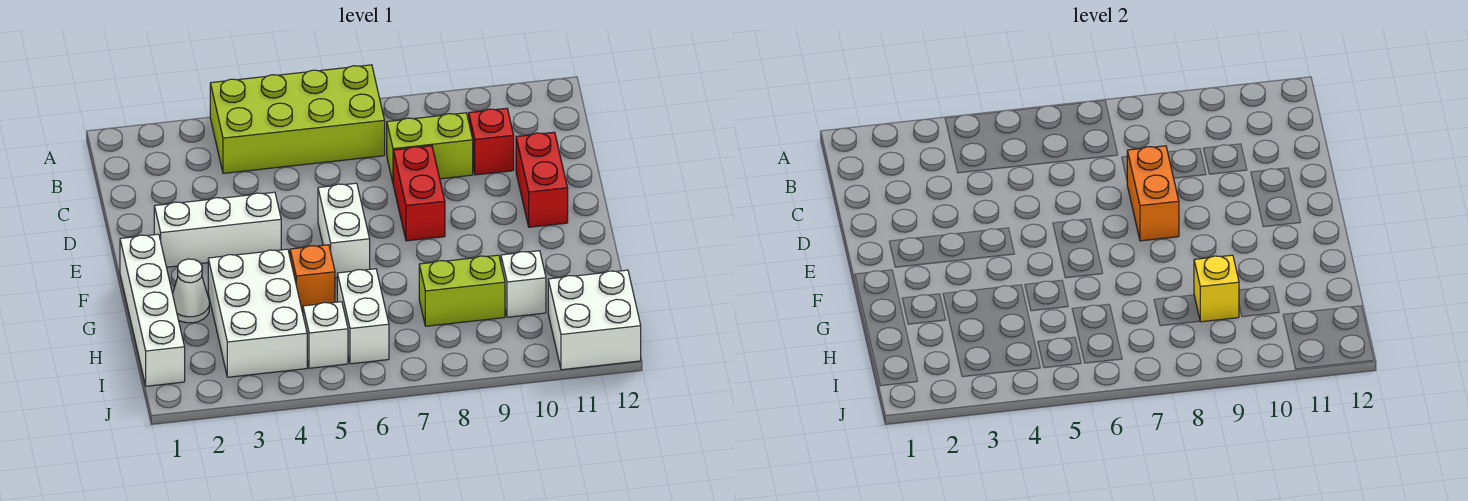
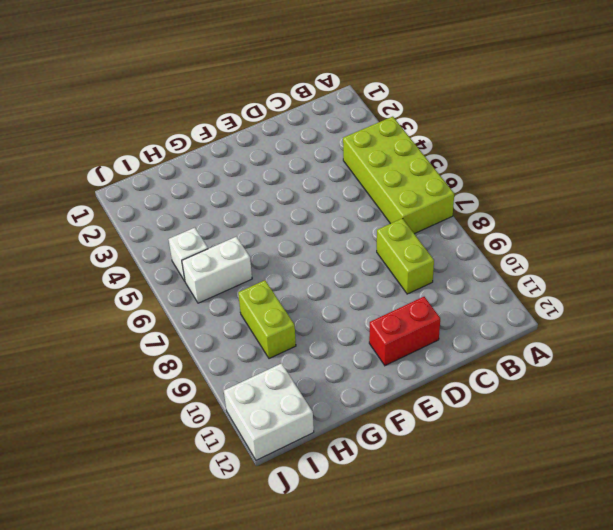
none -> red brick C10 level 1
none -> red brick D8:E8 level 1
none -> white brick E2:E4 level 1

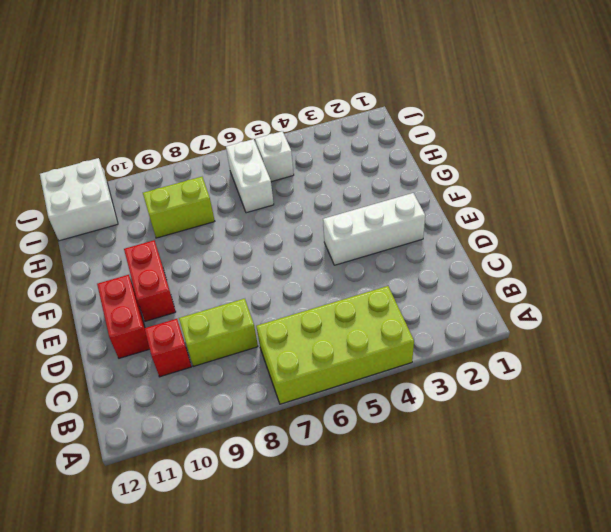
red brick E10:F10 level 1 -> red brick D8:E8 level 1
none -> white brick E6:F6 level 1
none -> white brick F1:I1 level 1
none -> white cone G2 level 1

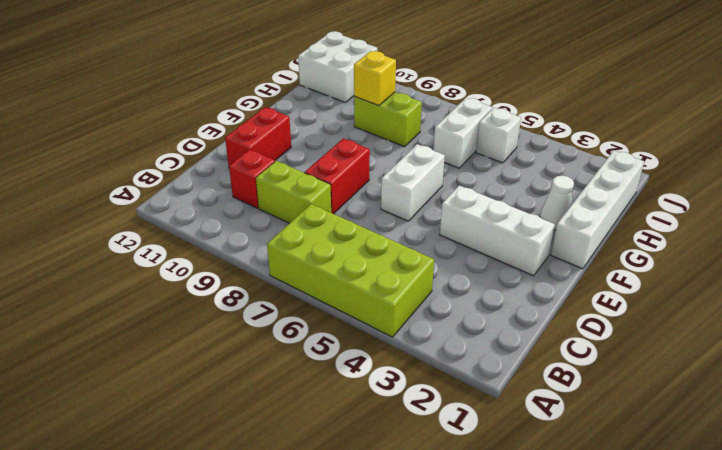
none -> white brick G3:I4 level 1
none -> orange brick G5 level 1
none -> white brick H10 level 1

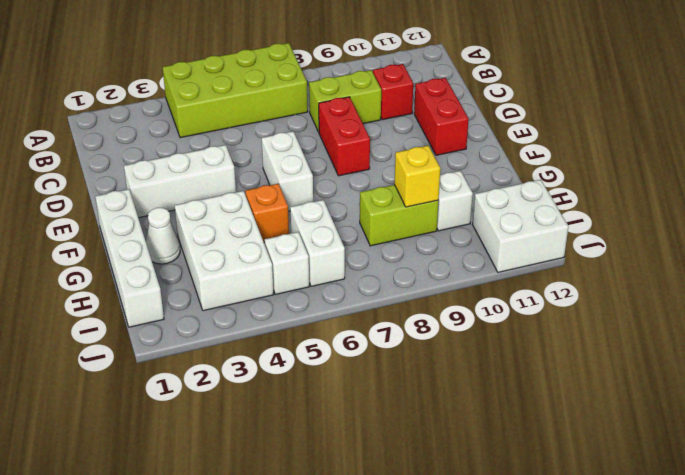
none -> orange brick D8:E8 level 2

